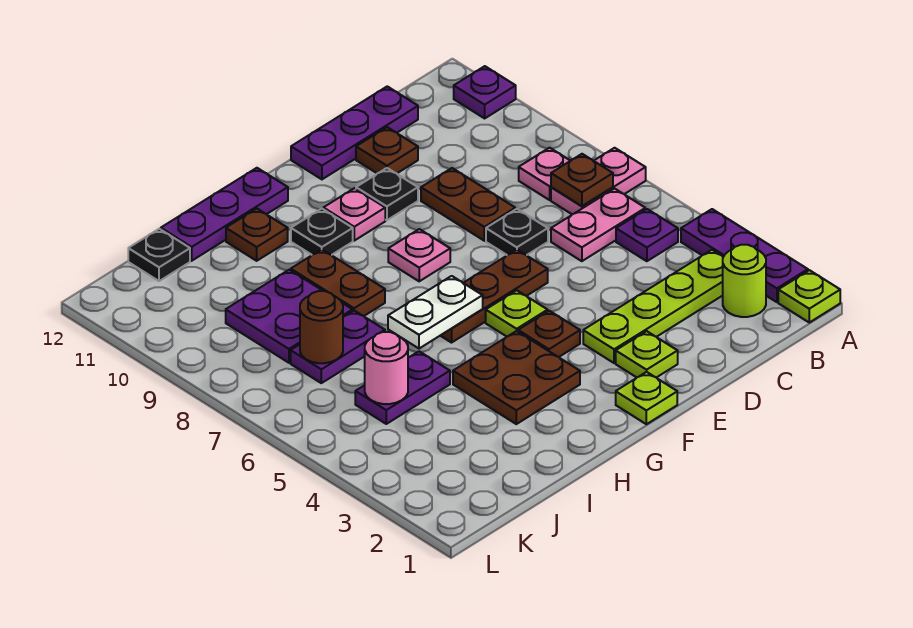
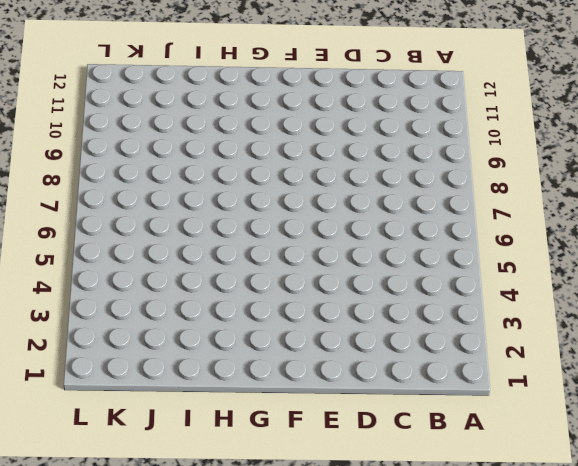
none -> lime plate A1 level 1
none -> purple plate A2:A4 level 1
none -> pink plate A7:B7 level 1
none -> purple plate A11 level 1

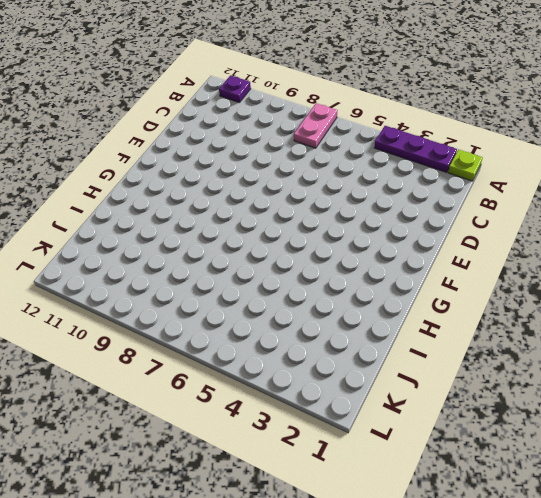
none -> lime round brick B2 level 1
none -> lime plate B3:E3 level 1
none -> purple plate B5 level 1
none -> pink plate B6:C6 level 1

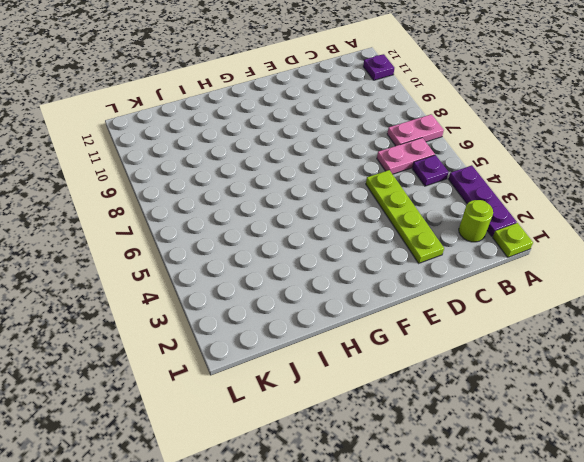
lime plate D2:D5 level 1 -> lime plate B3:E3 level 1
none -> pink plate B8 level 1
none -> purple plate C12:E12 level 1
none -> black plate D7 level 1
none -> brown plate D8:D9 level 1

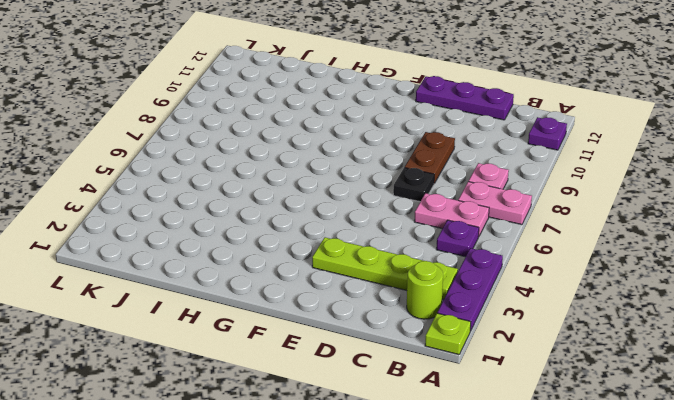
none -> brown plate D11 level 1
none -> lime plate E2 level 1
none -> brown plate E6:G6 level 1
none -> black plate E10 level 1

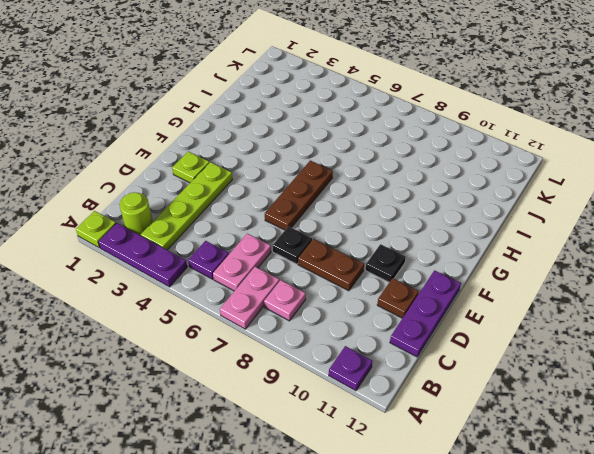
none -> lime plate F1 level 1
none -> brown plate F4 level 1
none -> lime plate F5 level 1
none -> pink plate F8 level 1

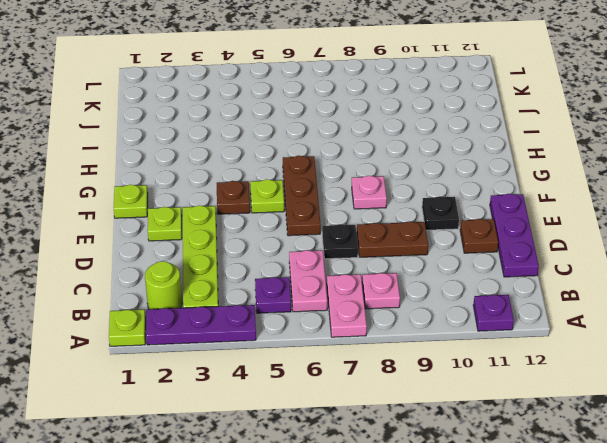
none -> pink plate F10 level 1
none -> brown plate G3:H4 level 1
none -> black plate G10 level 1
none -> purple plate G12:I12 level 1

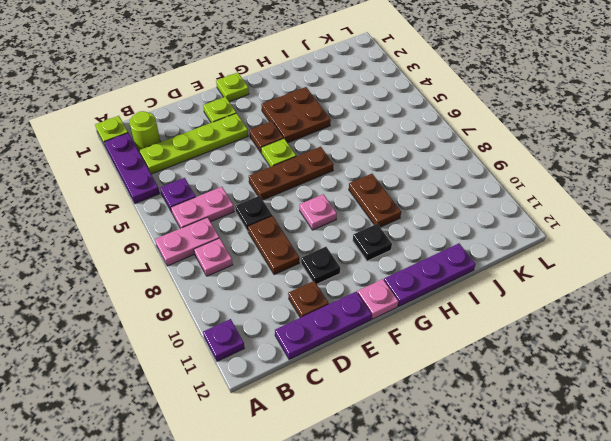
pink plate F12 level 1 -> pink plate F10 level 1
none -> brown plate H11 level 1
none -> purple plate I5:J5 level 1
none -> purple plate I7:J7 level 1
none -> purple plate I8:J9 level 1

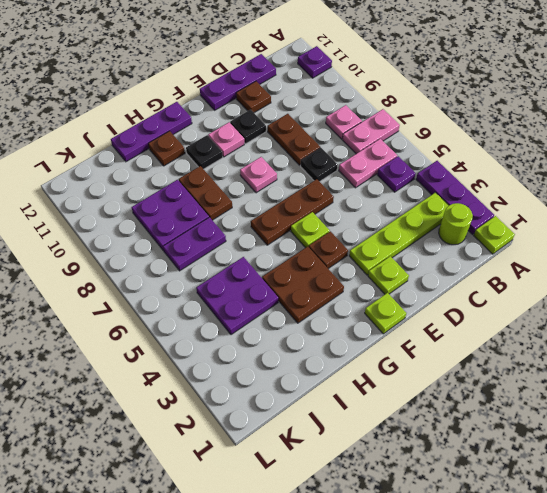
purple plate I4:J5 level 1 -> purple plate I5:J5 level 1
none -> black plate J12 level 1
none -> brown plate B7 level 2
none -> white plate G6:H6 level 2
none -> pink round brick J5 level 2

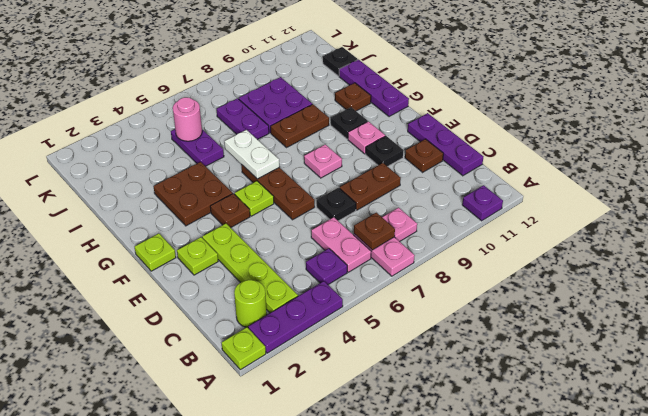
none -> brown round brick J7 level 2

